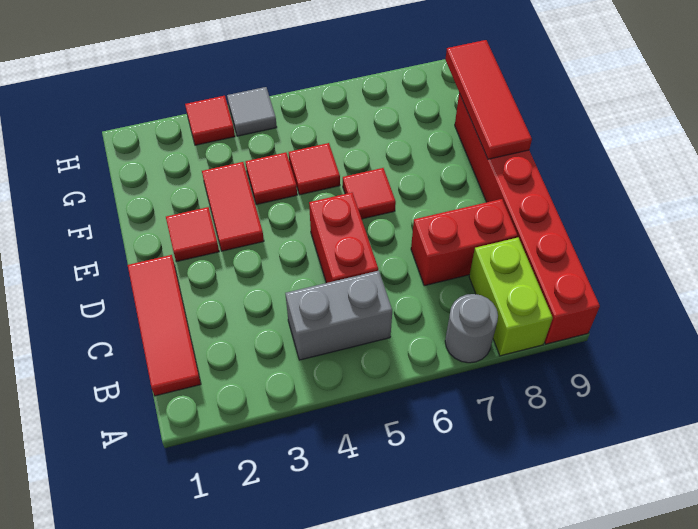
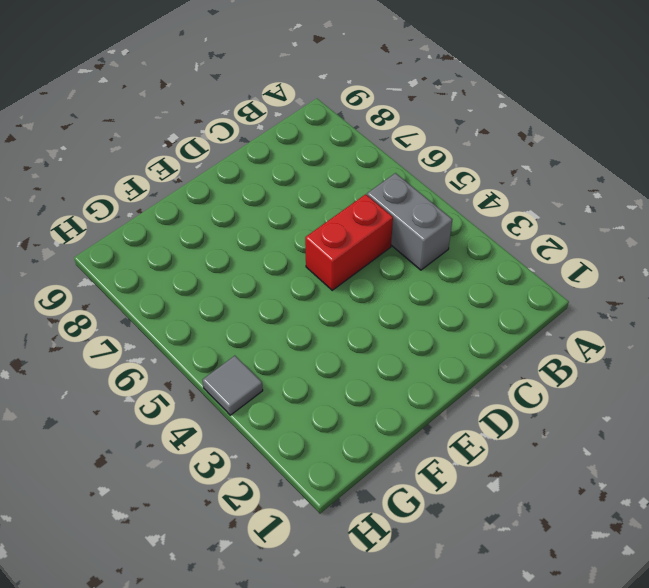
none -> grey round brick A7 level 1
none -> lime brick A8:B8 level 1
none -> red brick A9:F9 level 1

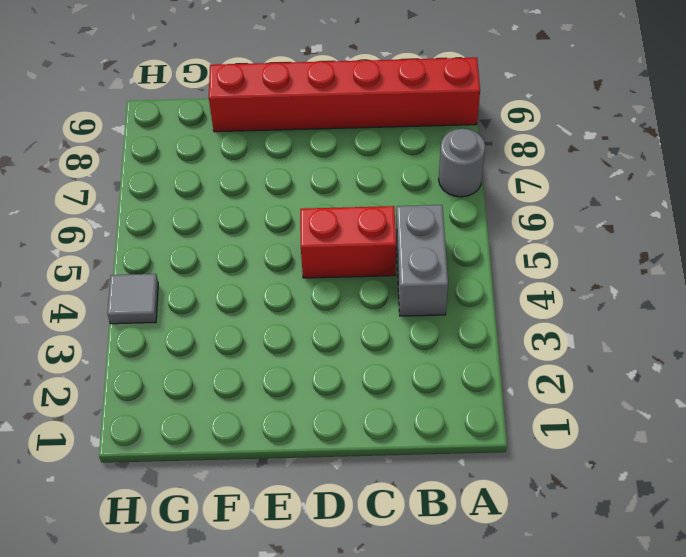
none -> lime brick A8:B8 level 1
none -> red tile B1:D1 level 1
none -> red brick C7:C8 level 1

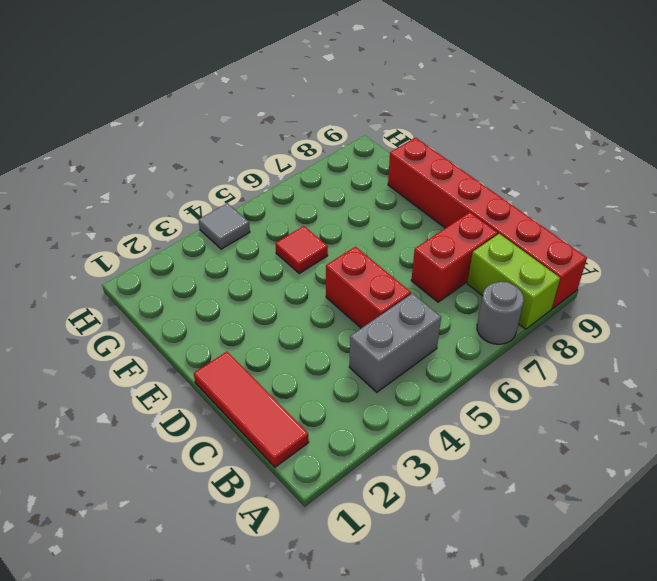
none -> red tile E2 level 1
none -> red tile E3:F3 level 1
none -> red tile E6 level 1

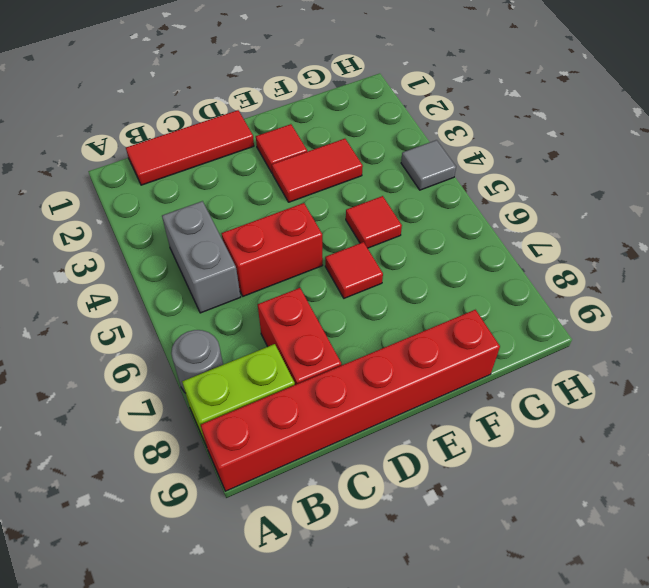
none -> red tile F4 level 1
none -> red tile H3 level 1
none -> red tile E9:G9 level 2

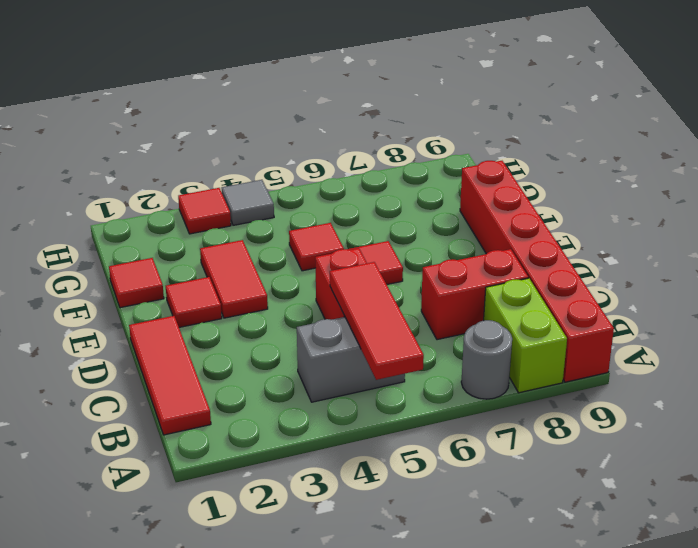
red tile A5:C5 level 2 -> red tile E9:G9 level 2
red tile F1 level 1 -> red tile F4 level 1

